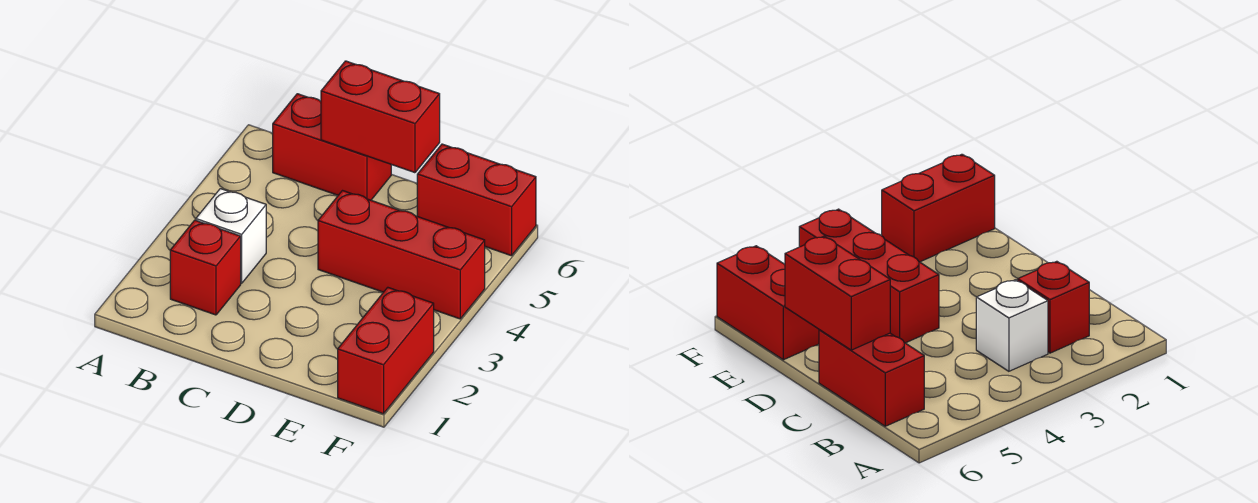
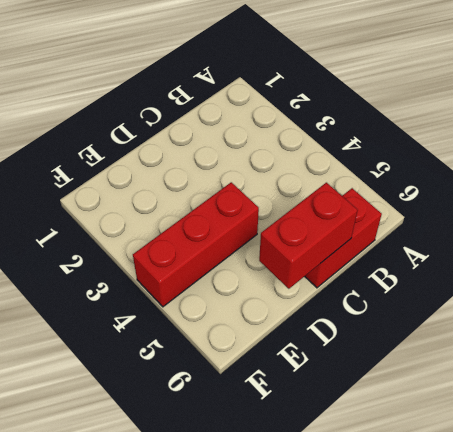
none -> red brick B2 level 1
none -> white brick B3 level 1

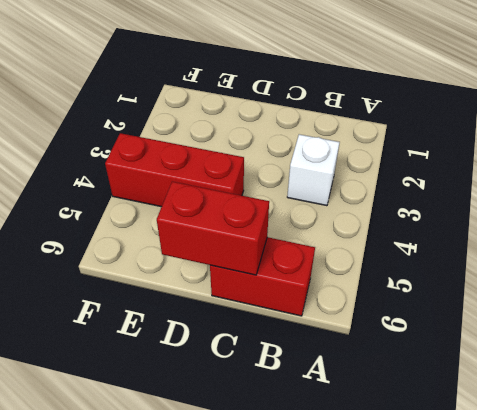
none -> red brick B2 level 1
none -> red brick E6:F6 level 1

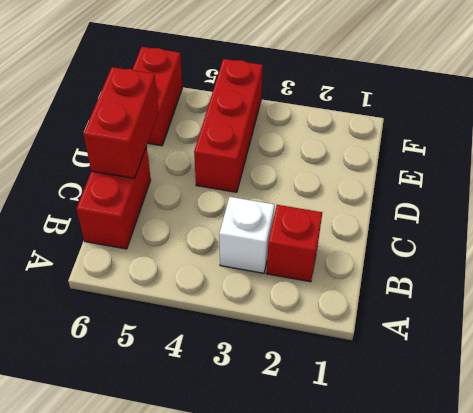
none -> red brick F1:F2 level 1

